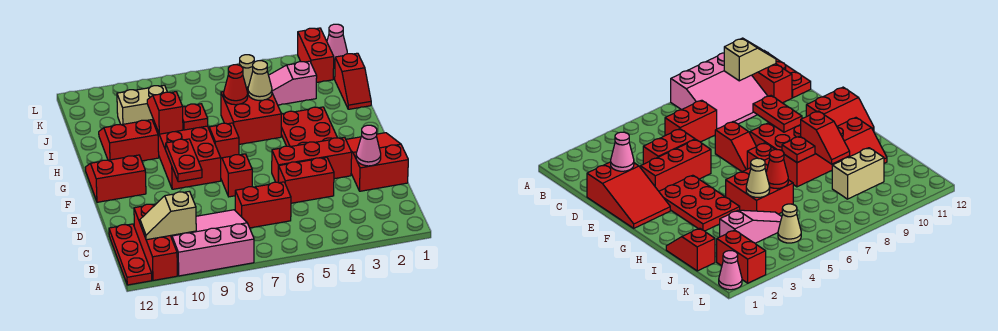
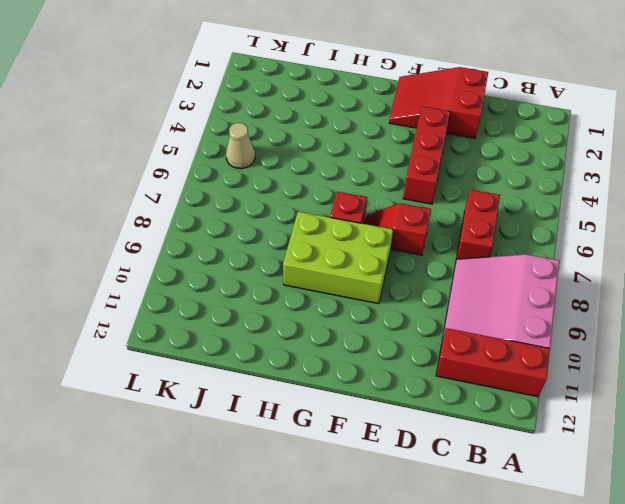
lime brick F8:H9 level 1 -> red brick F8:H9 level 1
none -> red plate A12:C12 level 1
none -> red brick D4:D5 level 1
none -> red plate F3:H4 level 1

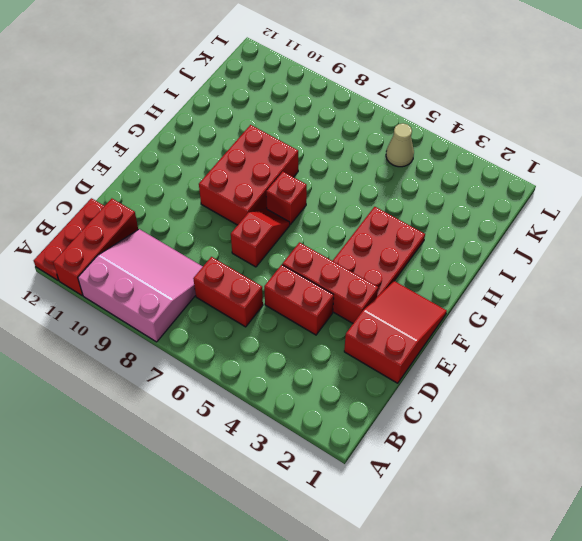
none -> red slope F11:G12 level 1 top F
none -> red brick H5:I6 level 1
none -> red slope H10:I11 level 1 top H

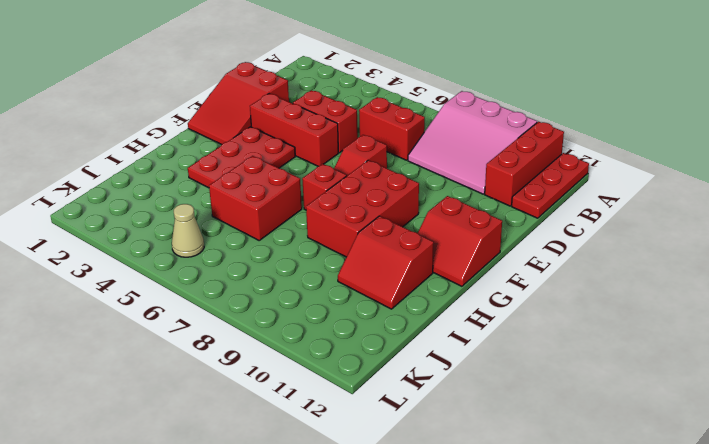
none -> red slope I1:J1 level 1 top J
none -> pink slope J3:J5 level 1 top 3
none -> tan brick J9:J10 level 1

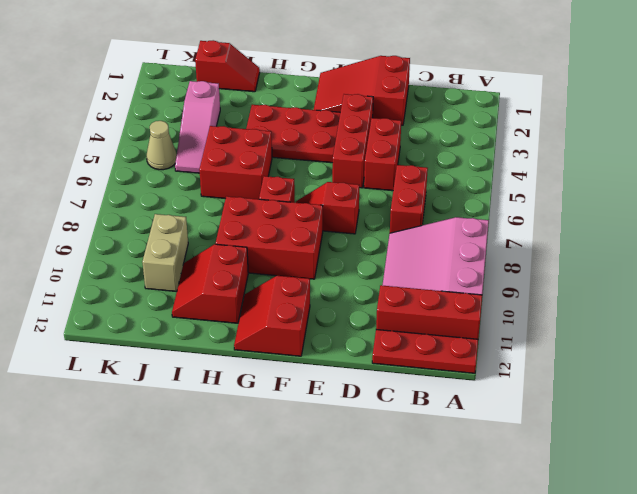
none -> red brick K2:L2 level 1
none -> pink cone L1 level 1
none -> tan slope B10:B11 level 2 top 10

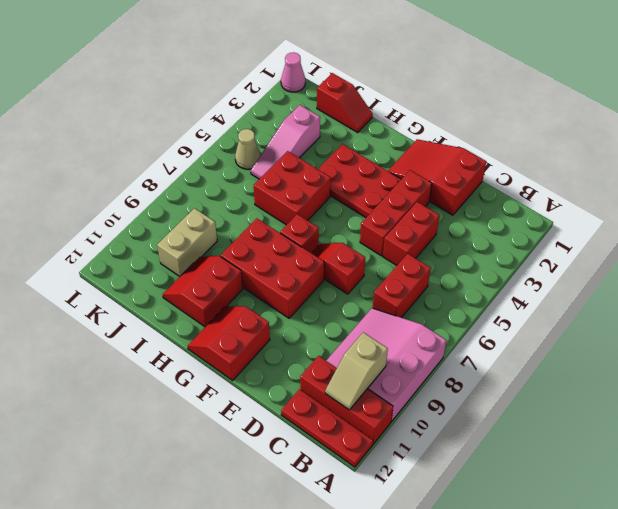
none -> red brick K2:L2 level 1
none -> pink cone D2 level 2
none -> red plate E9:F9 level 2

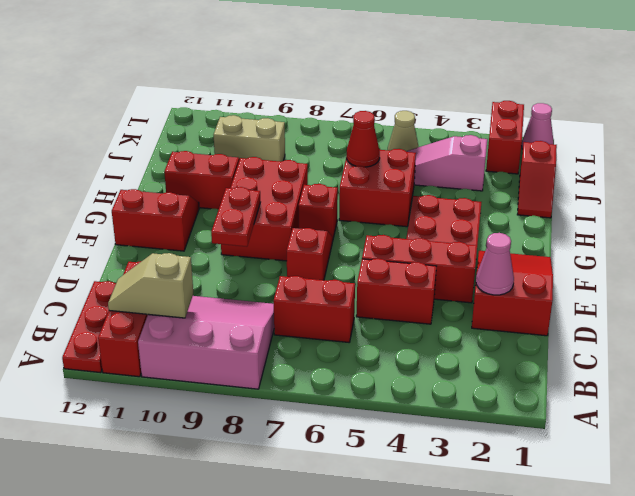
none -> red plate H8 level 2
none -> red slope H9:I9 level 2 top H
none -> tan cone I5 level 2

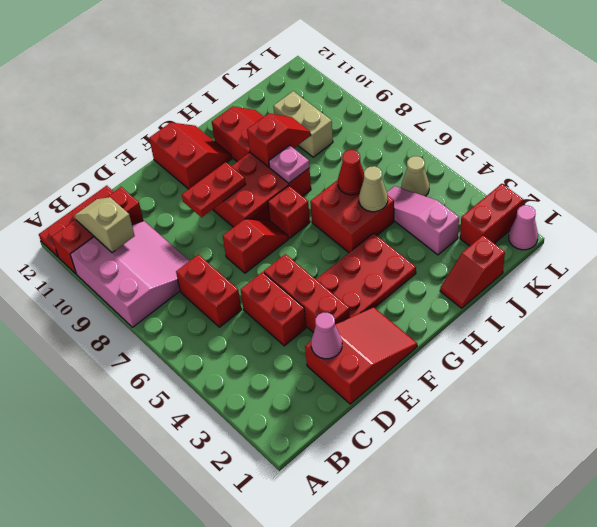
pink plate H8 level 2 -> red plate H8 level 2

